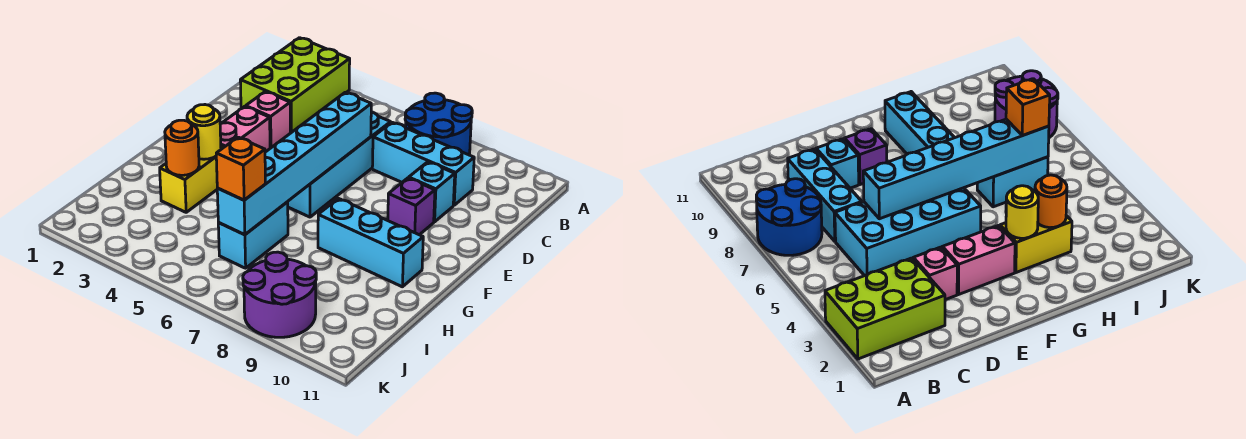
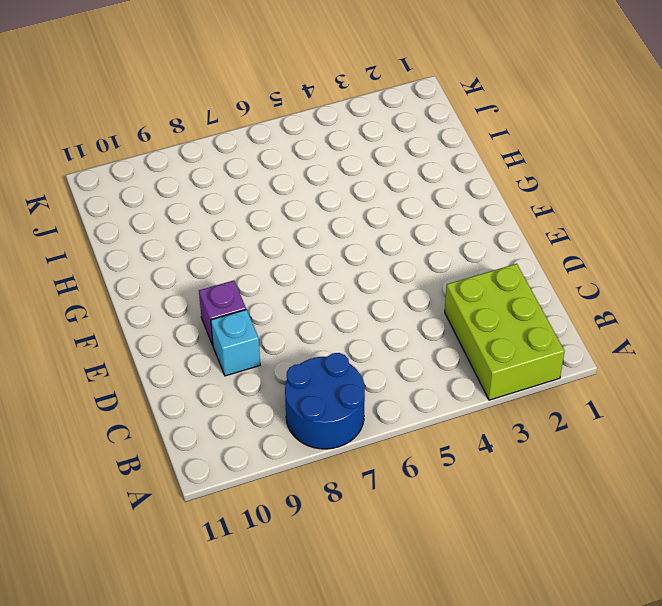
none -> cyan brick C5:F6 level 1
none -> cyan brick C7:C9 level 1
none -> pink brick D3 level 1

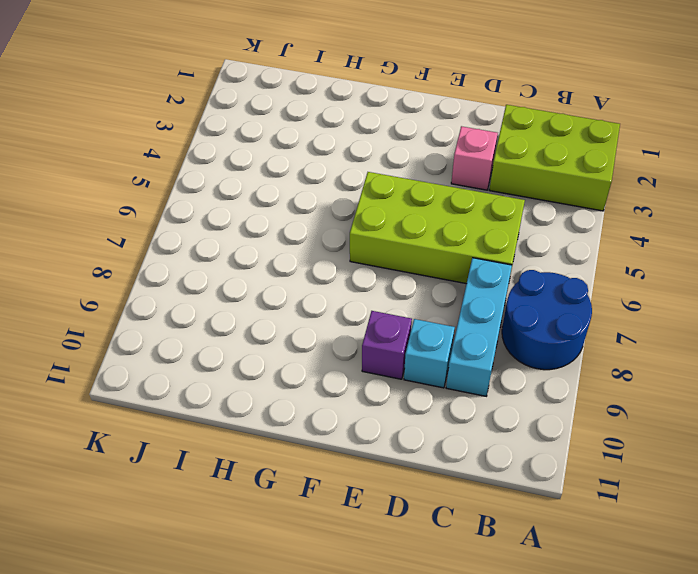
lime brick C5:F6 level 1 -> cyan brick C5:F6 level 1
none -> pink brick E3:F3 level 1
none -> yellow brick G3:H3 level 1
none -> cyan brick G8:G10 level 1

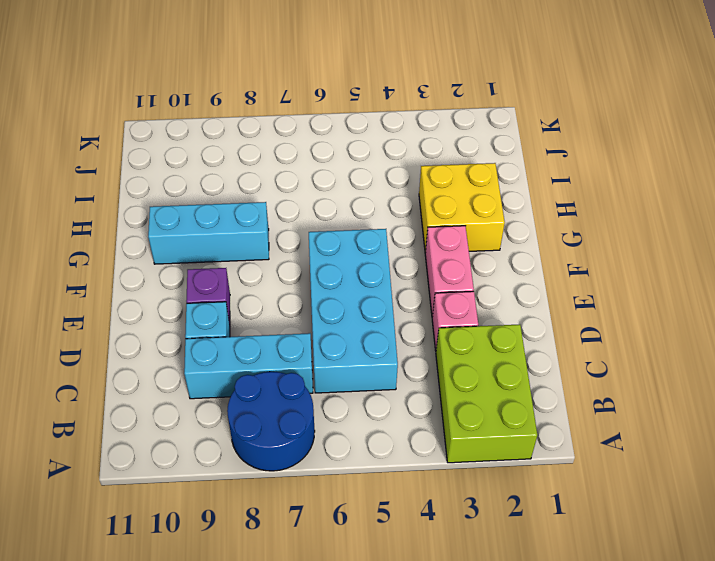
yellow brick G2:H3 level 1 -> yellow brick G3:H3 level 1
none -> cyan brick H6:I6 level 1
none -> purple round brick J8:K9 level 1
none -> cyan brick D6:I6 level 2

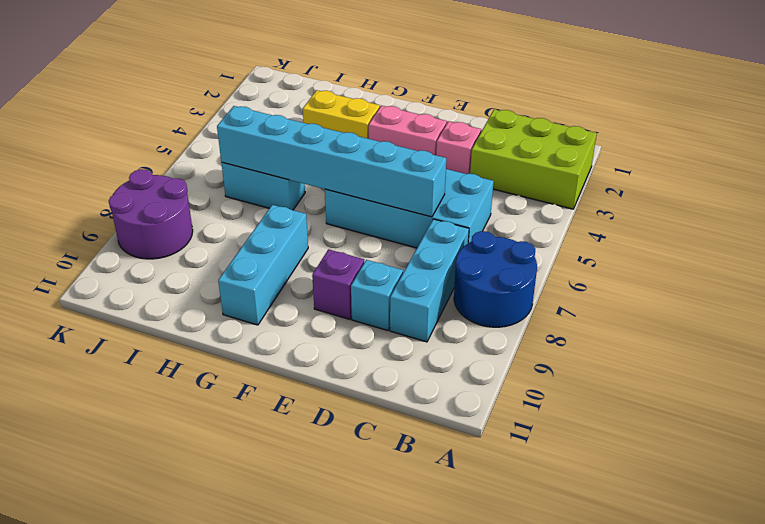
none -> yellow round brick G3 level 2
none -> orange round brick H3 level 2
none -> orange brick I6 level 3

